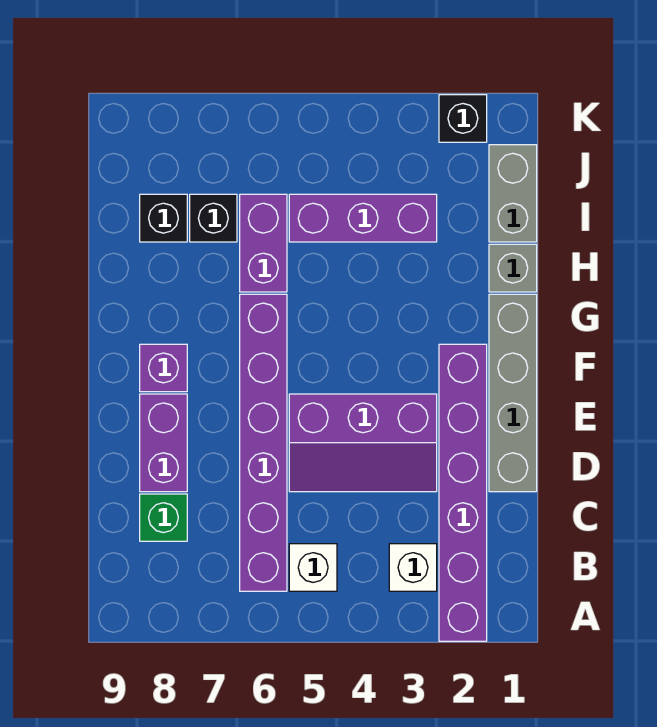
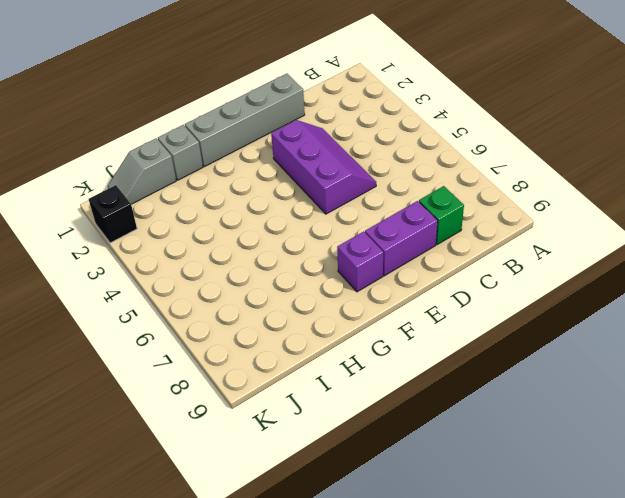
grey slope I1:J1 level 1 top I -> grey brick I1:J1 level 1
none -> purple brick A2:F2 level 1
none -> white brick B3 level 1
none -> white brick B5 level 1

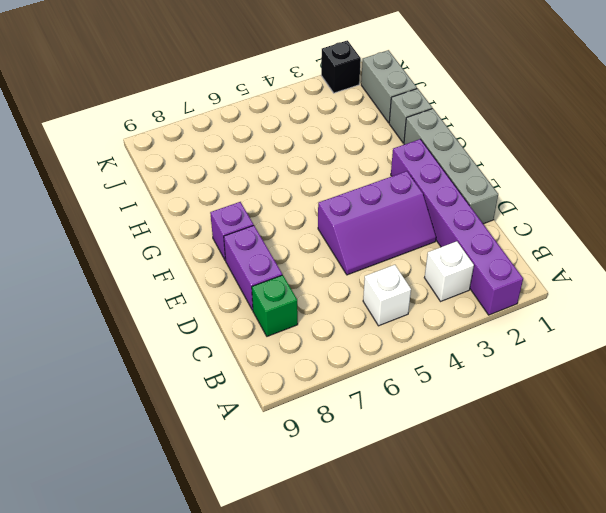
none -> purple brick B6:G6 level 1
none -> purple brick H6:I6 level 1
none -> purple brick I3:I5 level 1

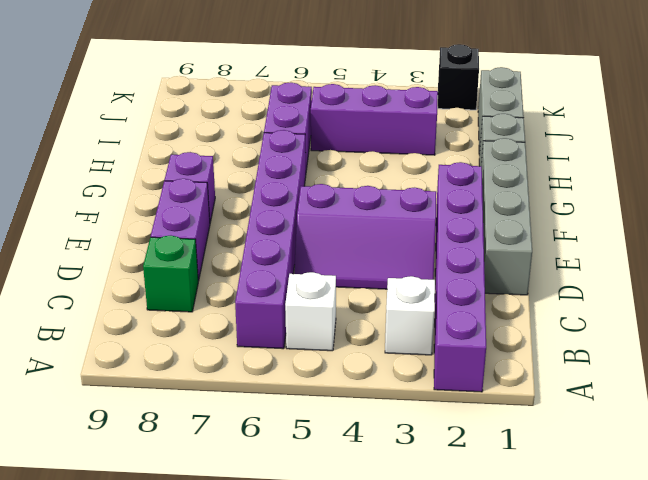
none -> black brick I7 level 1
none -> black brick I8 level 1

